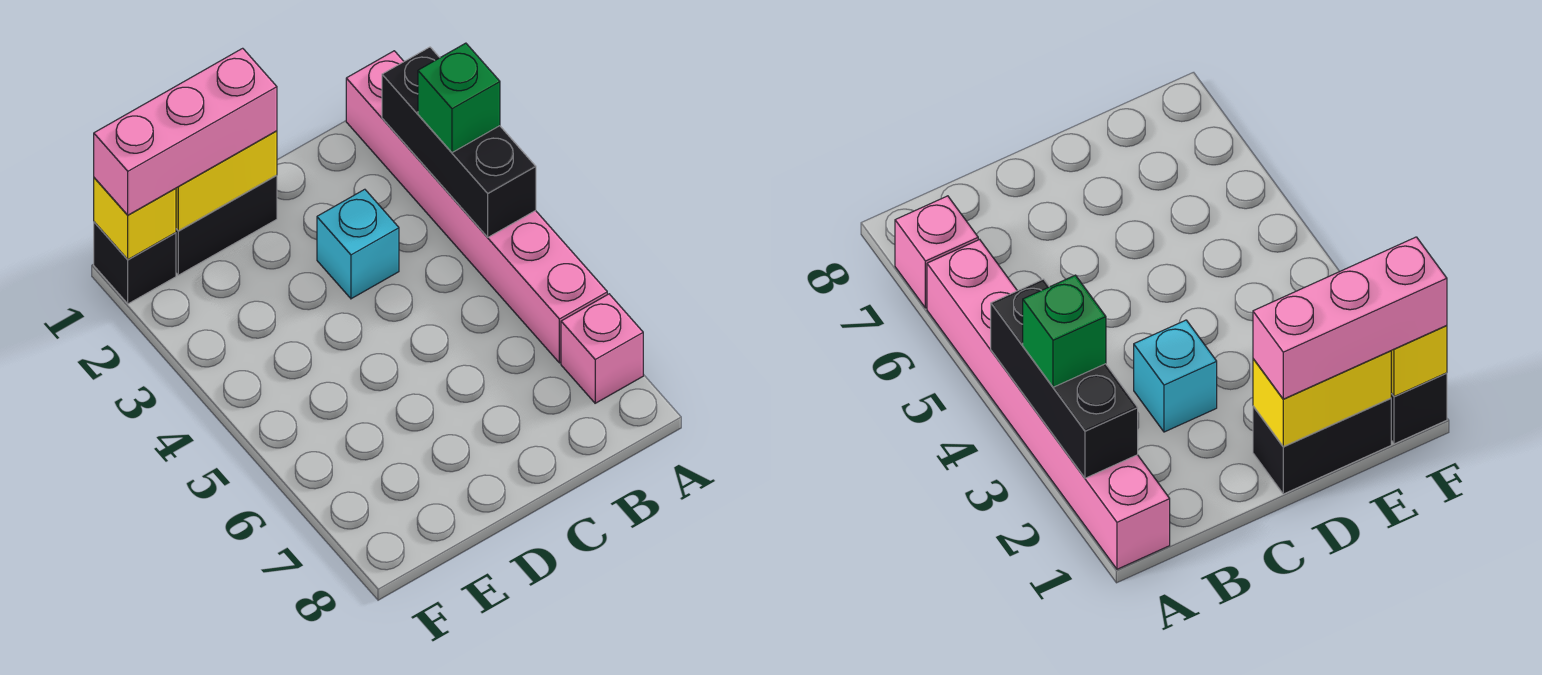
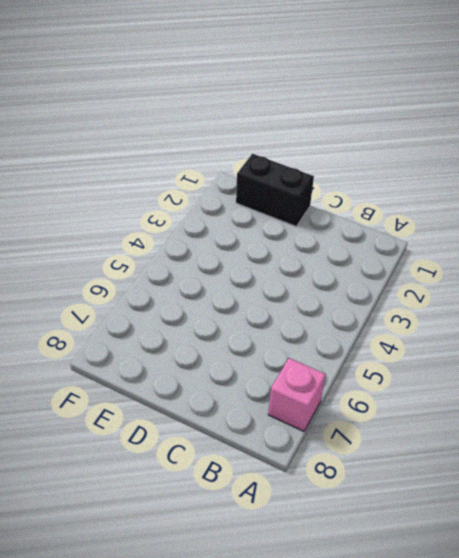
none -> pink brick A1:A6 level 1
none -> cyan brick C3 level 1

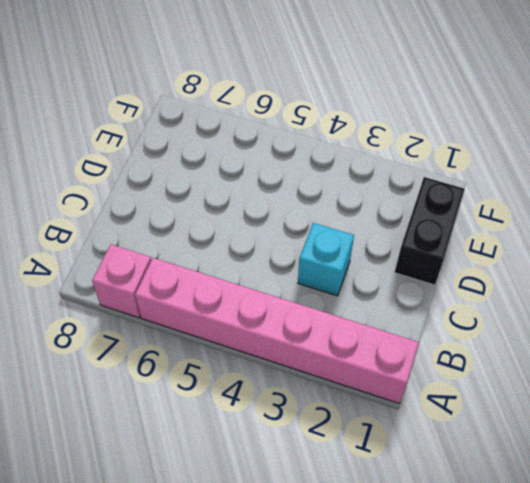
none -> black brick F1 level 1
none -> black brick A2:A4 level 2

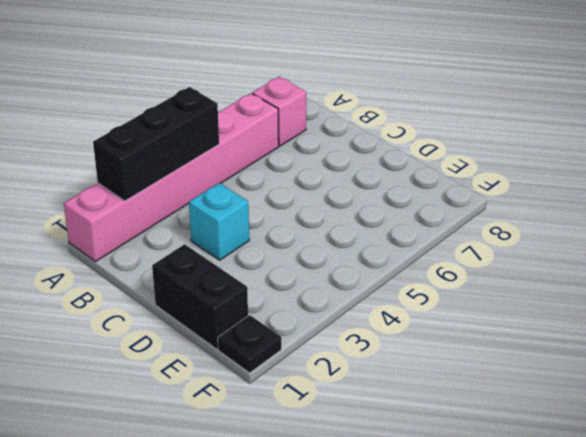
black plate F1 level 1 -> black brick F1 level 1
none -> yellow brick D1:E1 level 2
none -> yellow brick F1 level 2

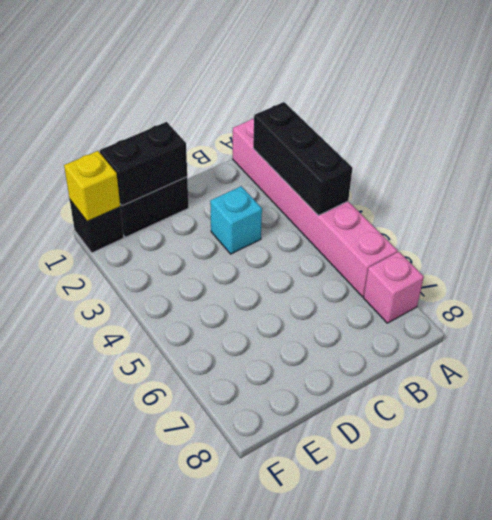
black brick D1:E1 level 2 -> yellow brick D1:E1 level 2
none -> green brick A3 level 3
none -> pink brick D1:F1 level 3

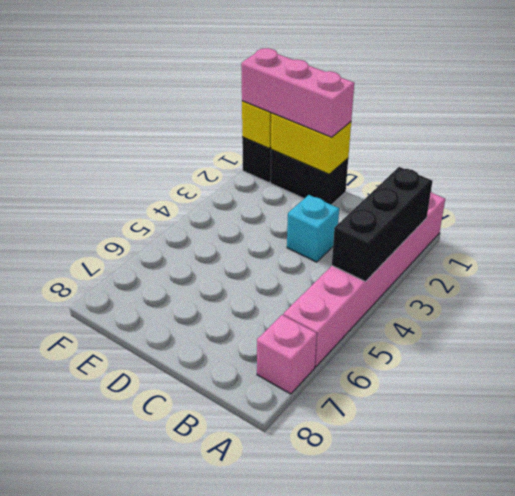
none -> green brick A3 level 3

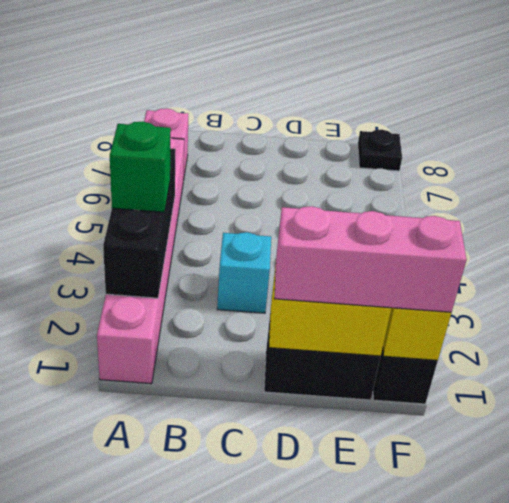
black plate F8 level 1 -> none

